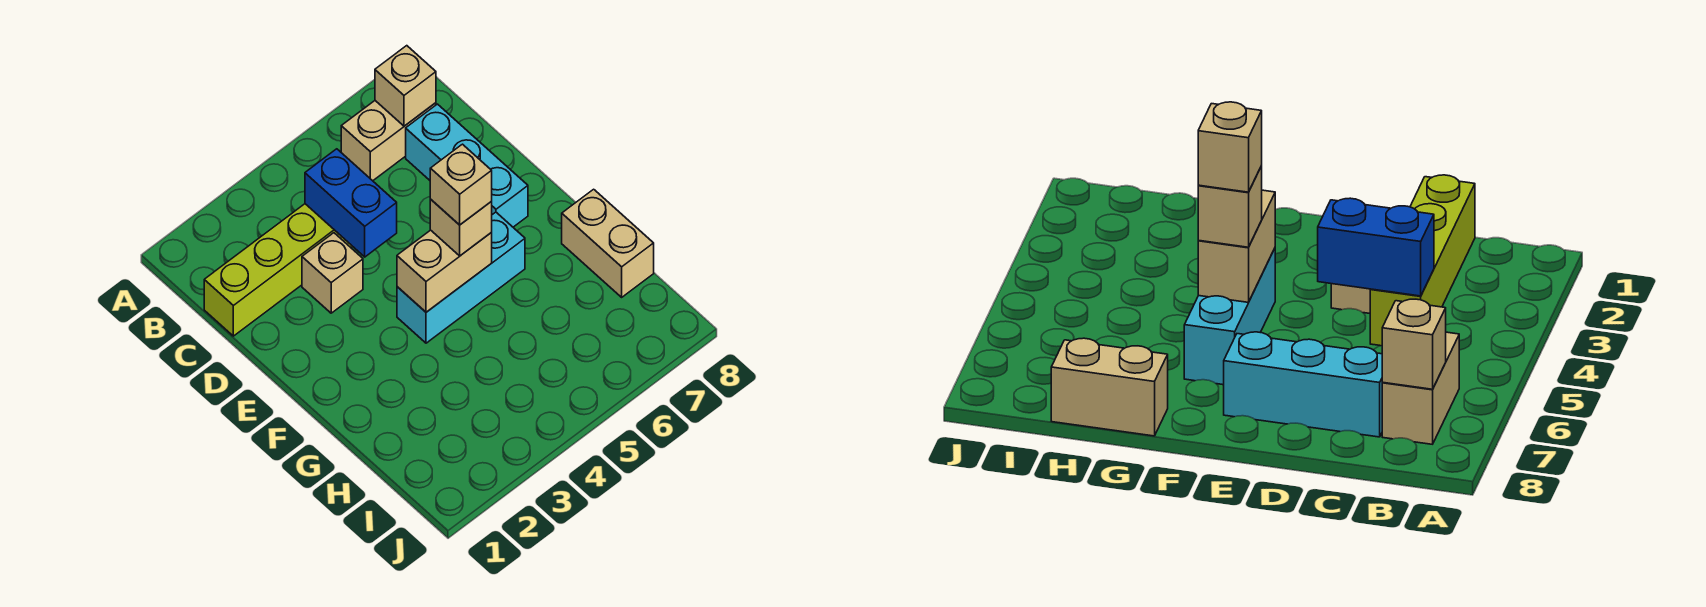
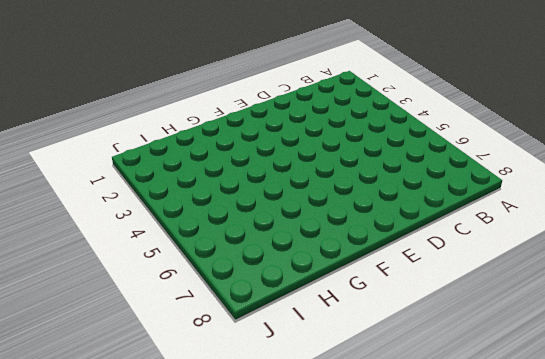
none -> tan brick B6:B7 level 1
none -> lime brick C1:C4 level 1

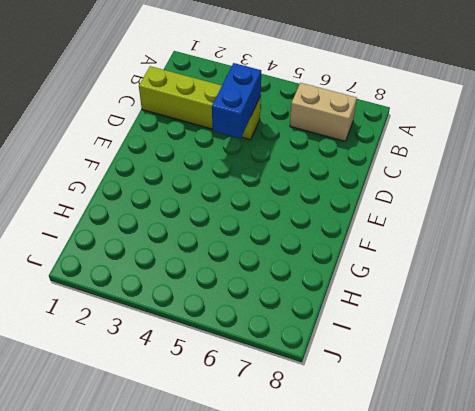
none -> cyan brick C7:E7 level 1
none -> tan brick D3 level 1

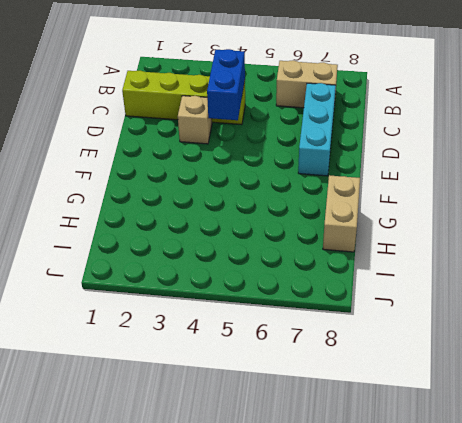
none -> cyan brick F4:F6 level 1
none -> tan brick B7 level 2

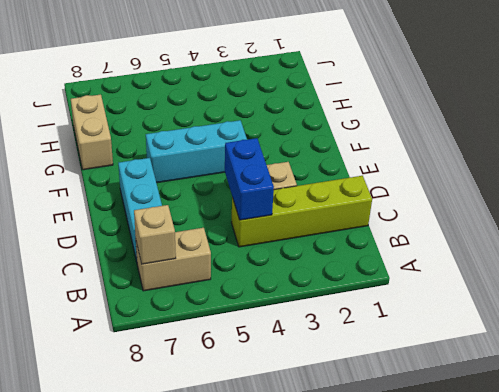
none -> tan brick F4:F5 level 2
none -> tan brick F5 level 3

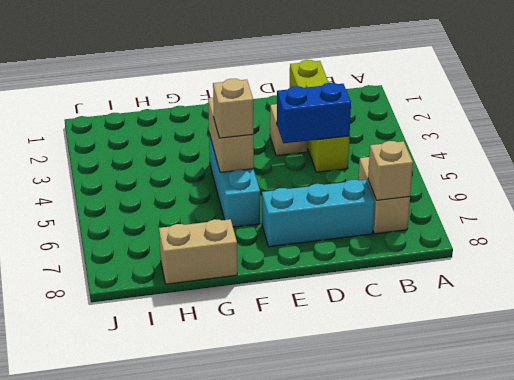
none -> tan brick F5 level 4

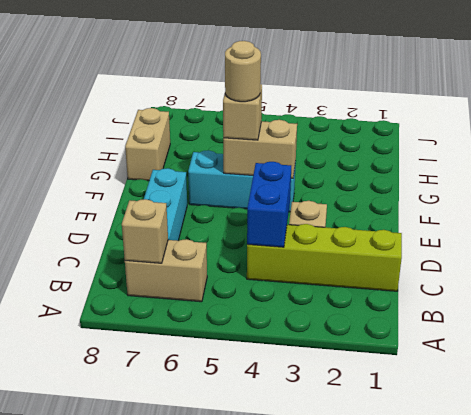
tan round brick F5 level 4 -> tan brick F5 level 4

